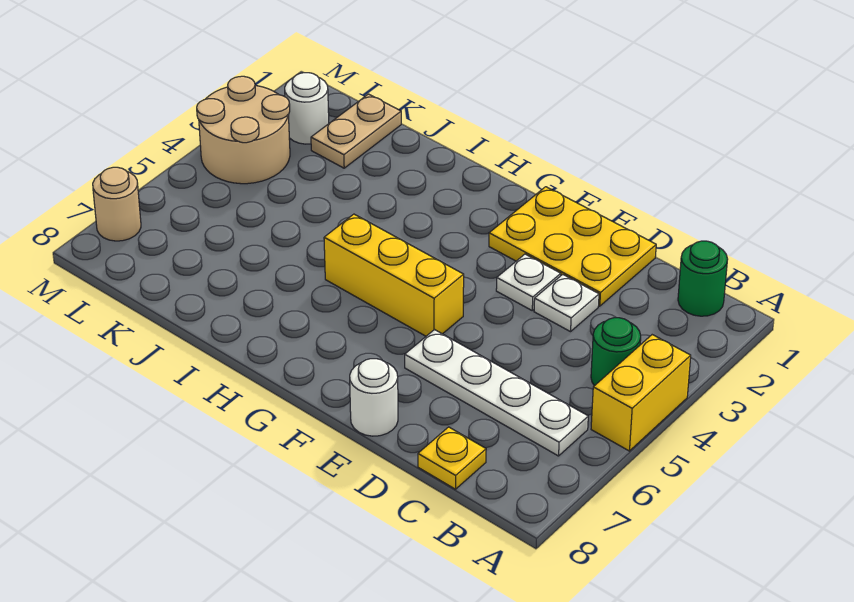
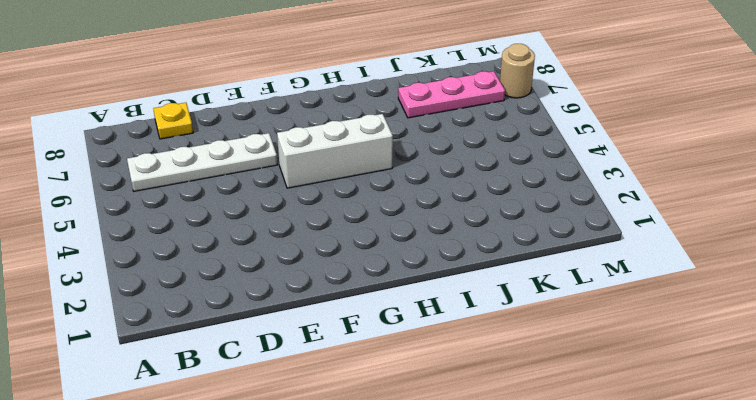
white brick F5:H5 level 1 -> yellow brick F5:H5 level 1
pink plate J7:L7 level 1 -> none
none -> yellow brick A4:A5 level 1
none -> green round brick B1 level 1
none -> green round brick B4 level 1

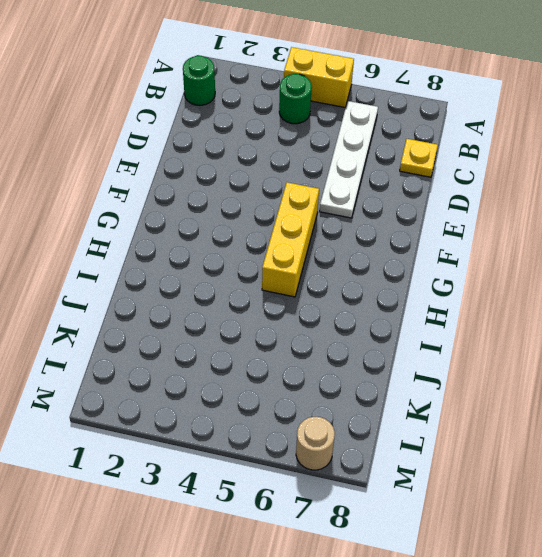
none -> yellow plate D1:F2 level 1
none -> white plate D3 level 1
none -> white plate E3 level 1

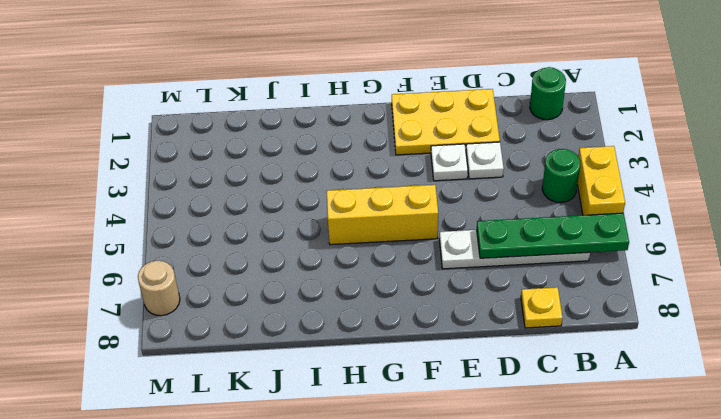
green plate A6:D6 level 2 -> none
none -> white round brick E8 level 1
none -> tan plate K1:K2 level 1
none -> white round brick L2 level 1

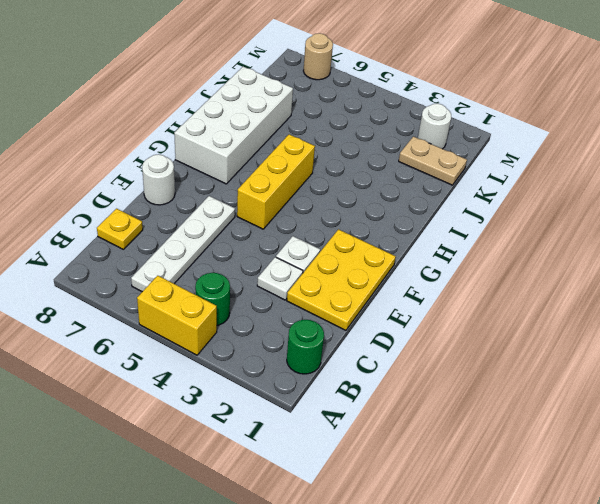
white brick G7:J8 level 1 -> none
none -> tan round brick L3:M4 level 1

